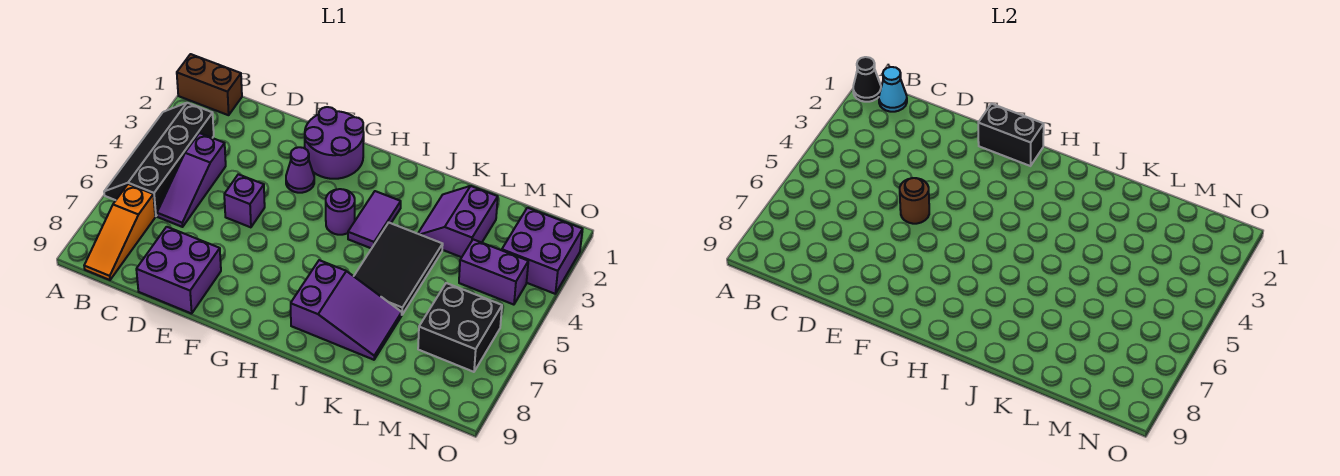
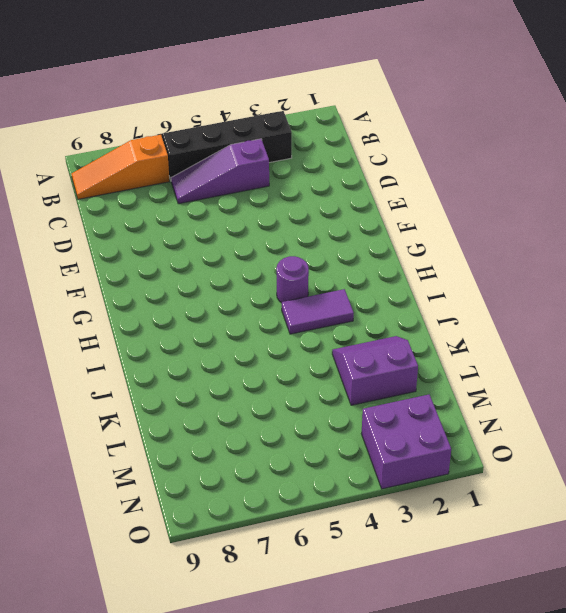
none -> brown brick A1:B1 level 1
none -> purple brick D8:E9 level 1
none -> purple brick E5 level 1

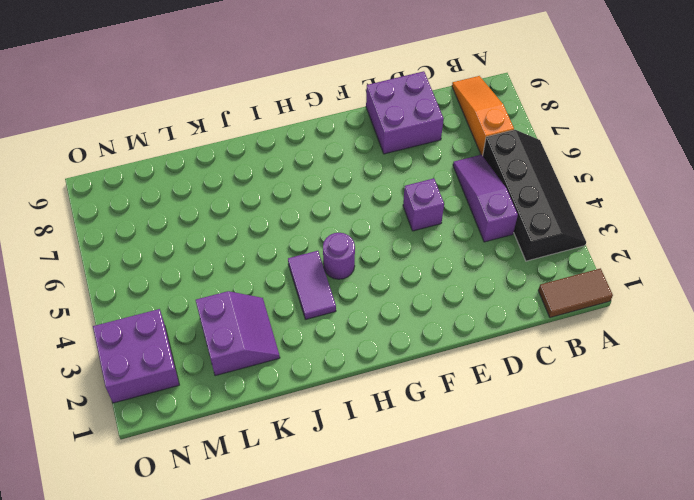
brown tile A1:B1 level 1 -> brown brick A1:B1 level 1
none -> purple round brick F1:G2 level 1
none -> purple cone F3 level 1
none -> purple slope I7:K8 level 1 top I

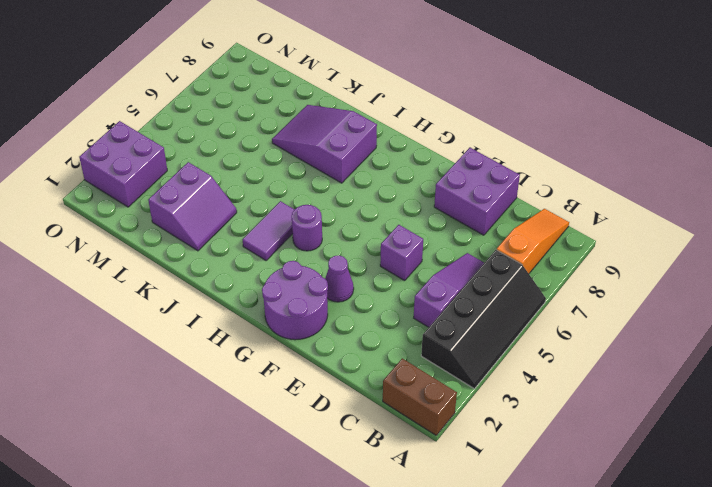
none -> black tile J4:K6 level 1
none -> purple brick M4:N4 level 1
none -> black brick M6:N7 level 1

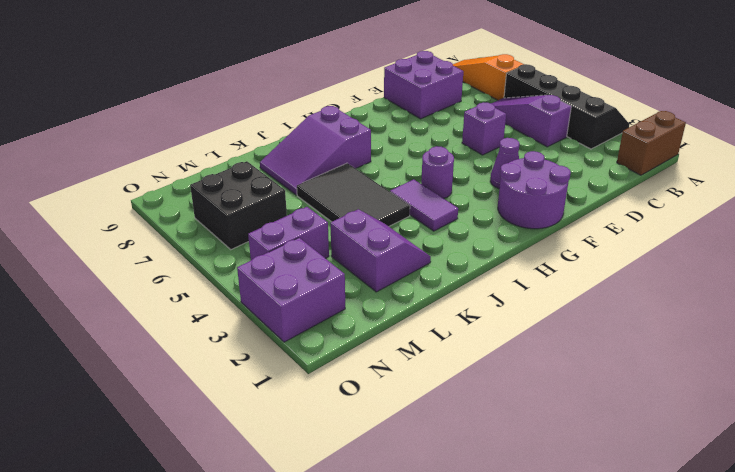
none -> black cone A1 level 2
none -> cyan cone B1 level 2
none -> brown round brick E5 level 2

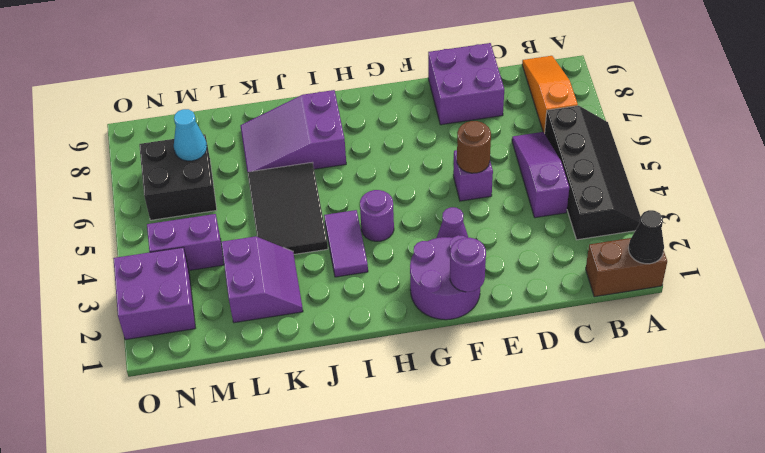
purple round brick F1 level 2 -> black brick F1:G1 level 2
cyan cone M7 level 2 -> cyan cone B1 level 2

